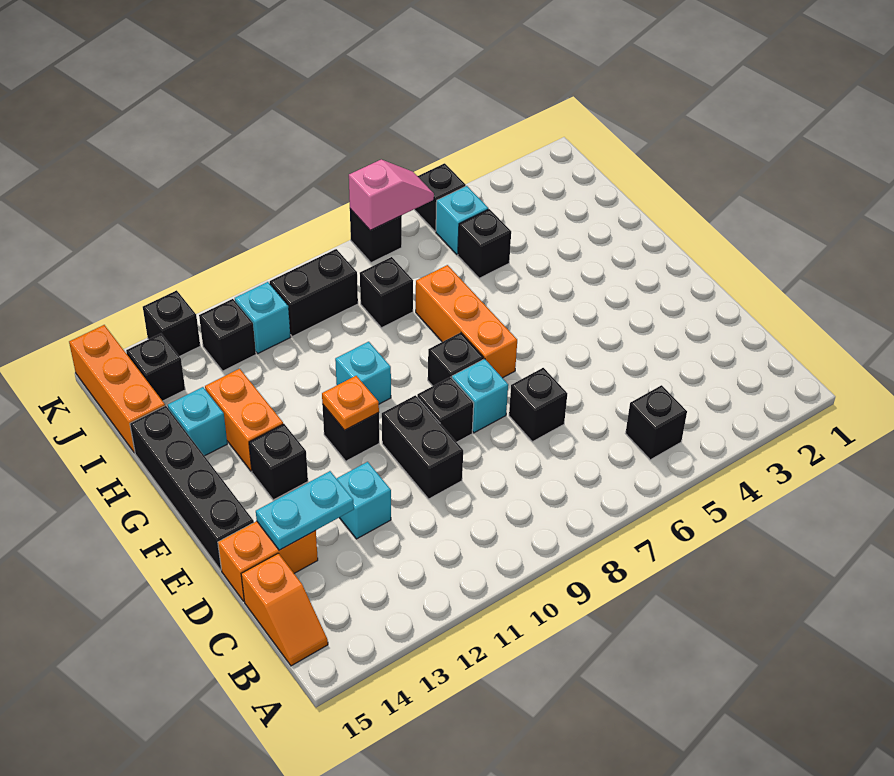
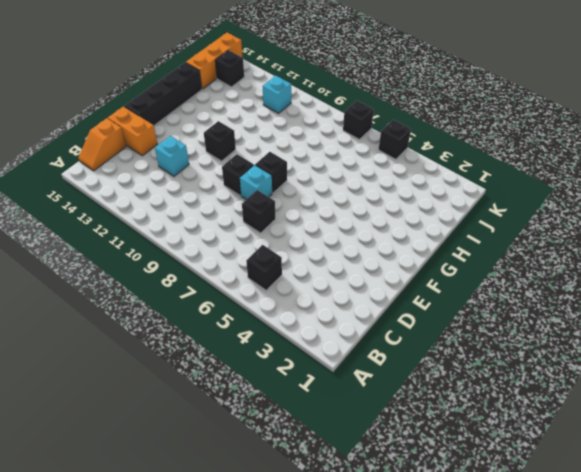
none -> black brick D10:E10 level 1
none -> orange brick F7:H7 level 1
none -> black brick F13 level 1
none -> cyan brick G10 level 1

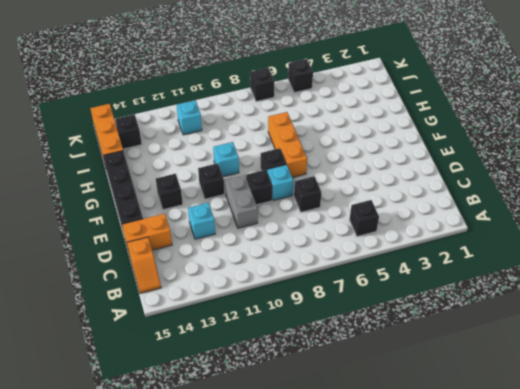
grey brick D10:E10 level 1 -> black brick D10:E10 level 1
none -> orange brick G13:H13 level 1
none -> cyan brick H14 level 1
none -> black brick I5 level 1
none -> black brick I8 level 1

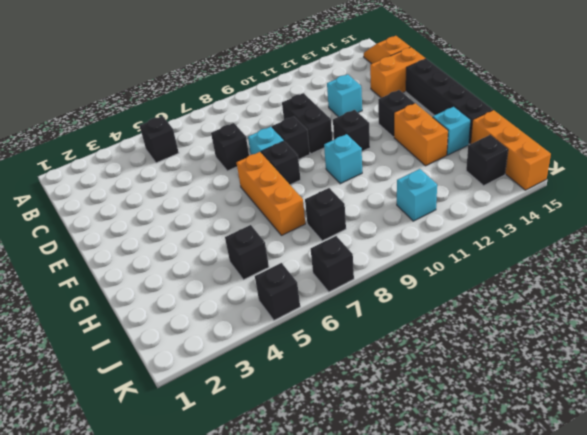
none -> cyan brick J5 level 1
none -> black brick J9:J10 level 1
none -> black brick J12 level 1
none -> black brick K13 level 1

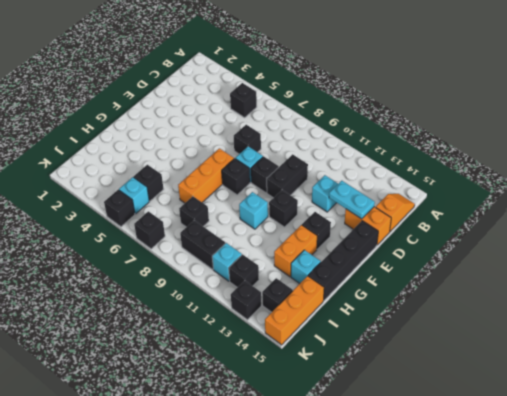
none -> orange plate F11 level 2
none -> pink slope K6:K7 level 2 top 7

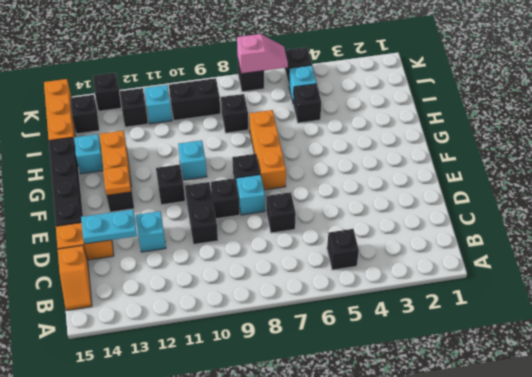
orange plate F13 level 2 -> orange plate F11 level 2

